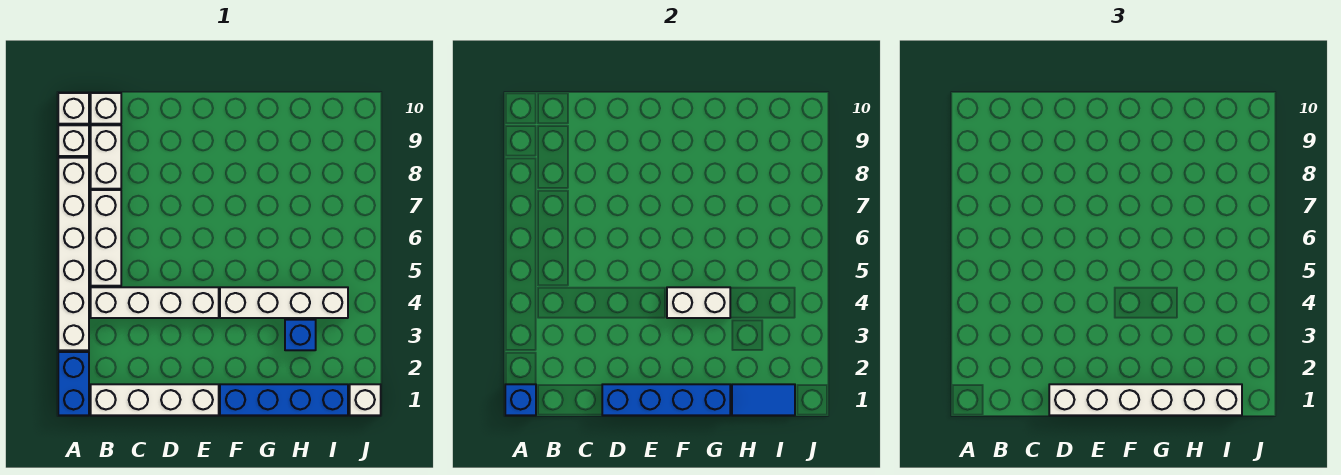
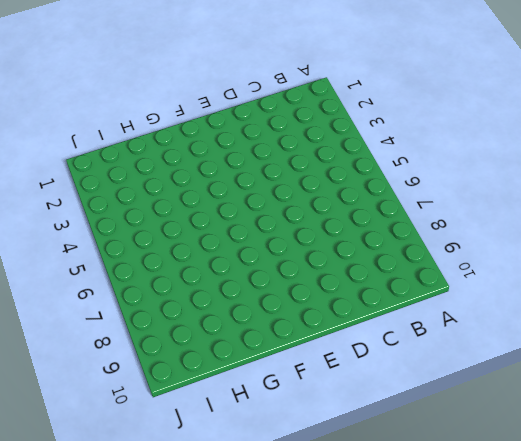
none -> blue brick A1:A2 level 1
none -> white brick A3:A8 level 1
none -> white brick A9 level 1

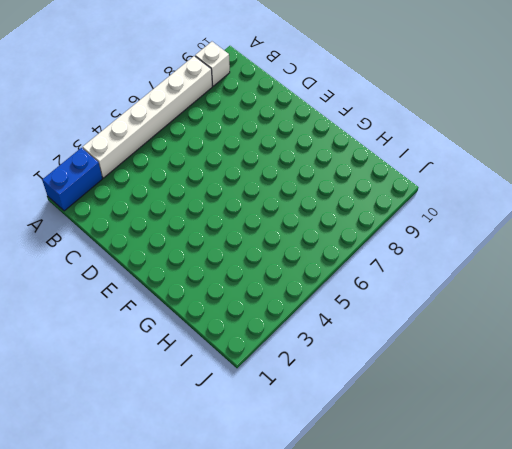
none -> white brick A10 level 1
none -> white brick B1:E1 level 1
none -> white brick B4:E4 level 1

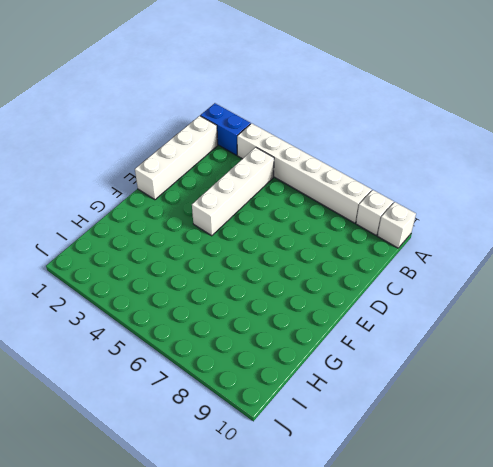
none -> white brick B5:B7 level 1
none -> white brick B8:B9 level 1
none -> white brick B10 level 1

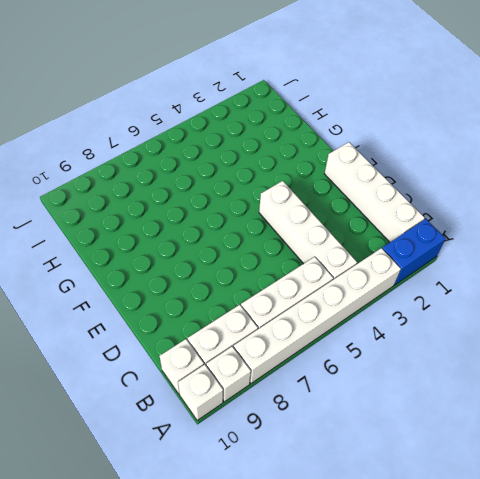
none -> blue brick F1:I1 level 1
none -> white brick F4:I4 level 1
none -> blue brick H3 level 1

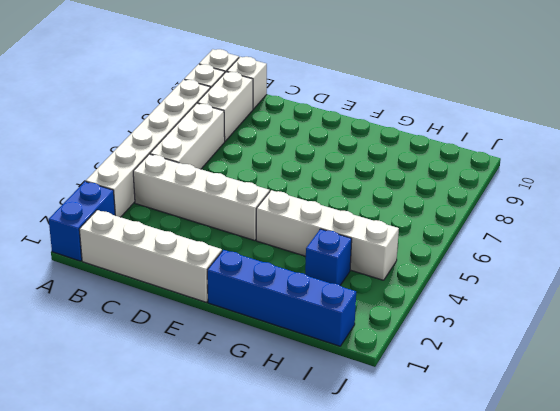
none -> white brick J1 level 1
none -> blue brick A1 level 2
none -> blue brick D1:G1 level 2

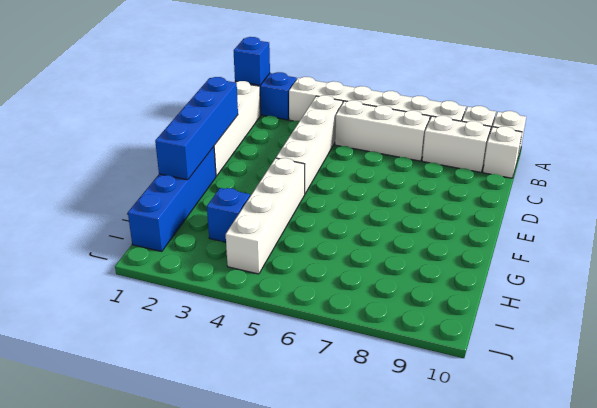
none -> white brick J1 level 1
none -> white brick F4:G4 level 2
none -> blue tile H1:I1 level 2

